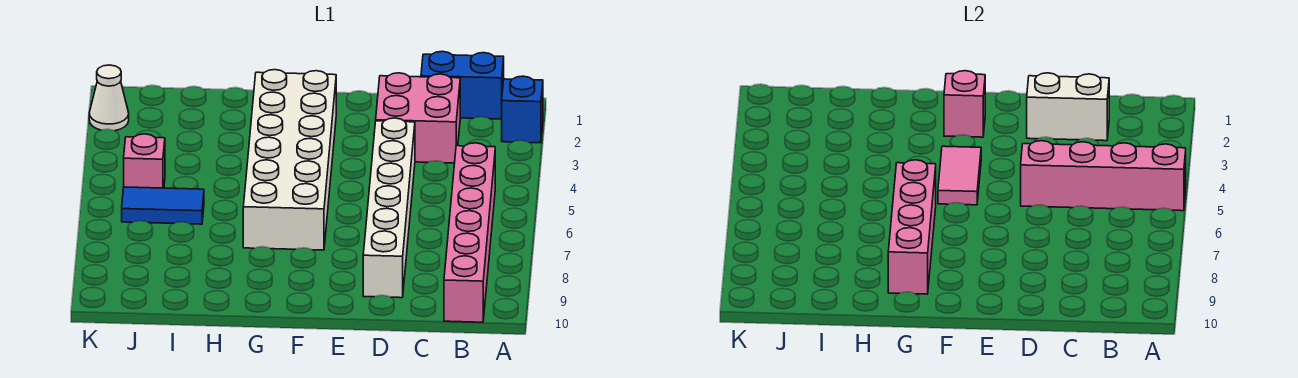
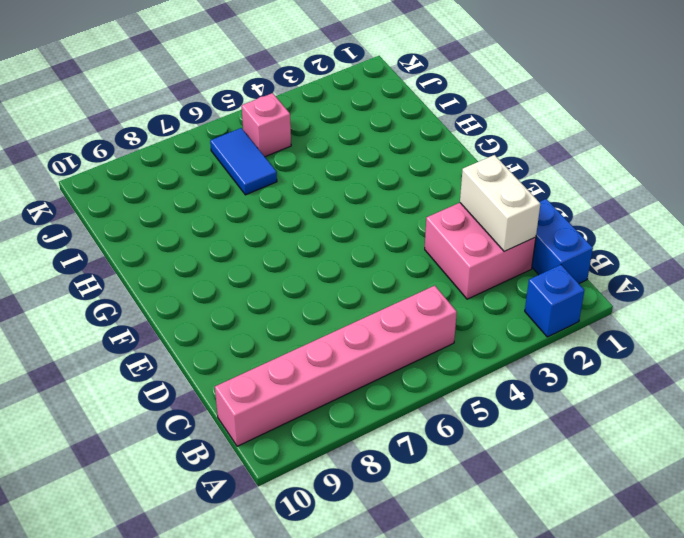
none -> white brick D4:D9 level 1
none -> white brick F2:G7 level 1
none -> white cone K2 level 1

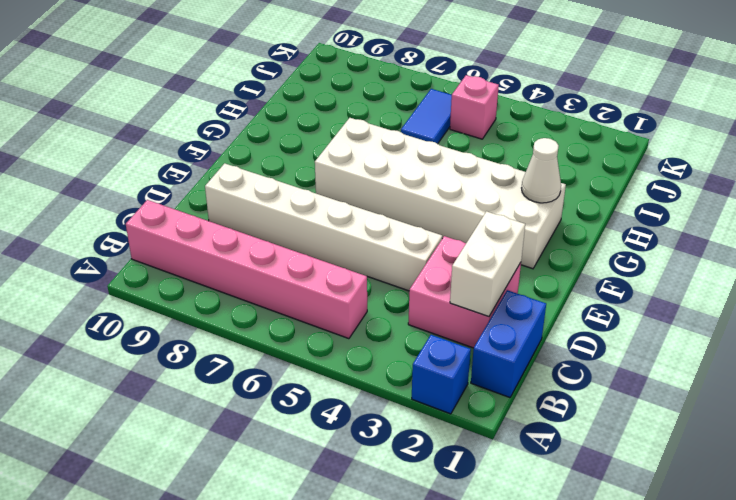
white cone G2 level 2 -> white cone K2 level 1
none -> pink brick A5:D5 level 2
none -> pink brick F2 level 2
none -> pink tile F4:F5 level 2

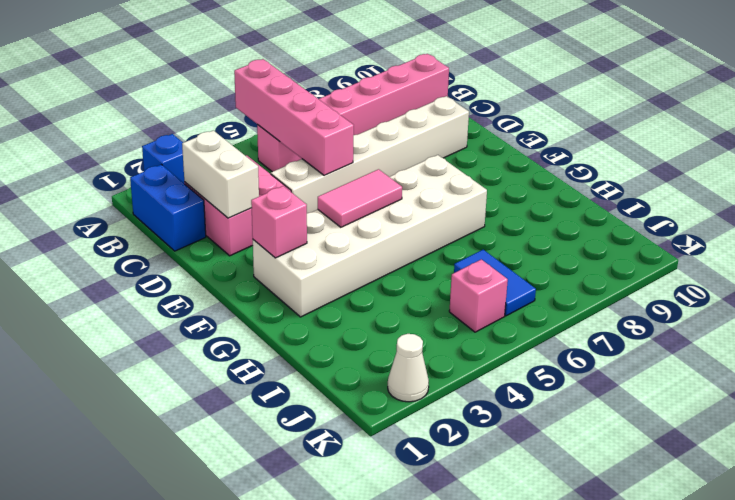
none -> pink brick G6:G9 level 2

